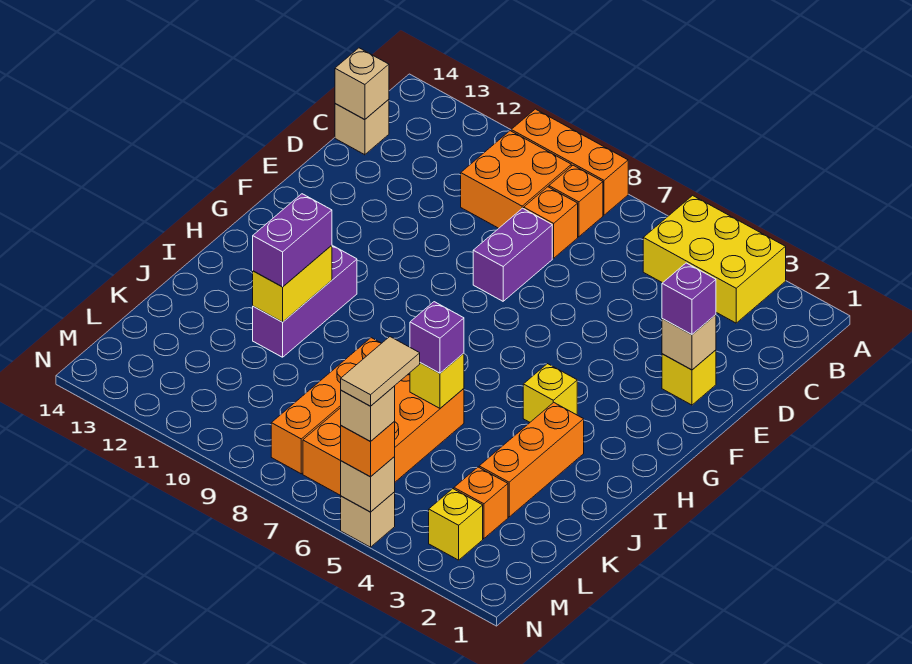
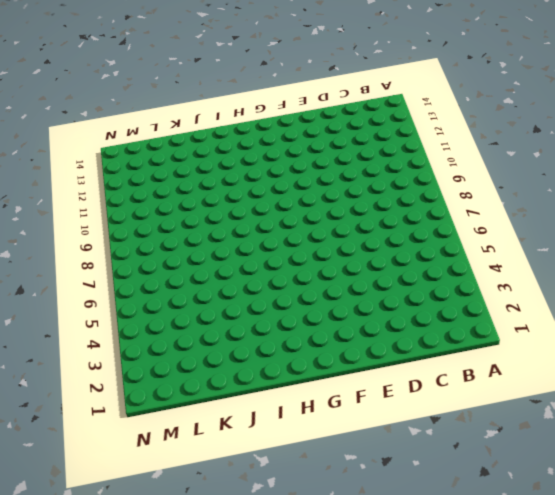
none -> yellow brick A3:B5 level 1
none -> orange brick A8:A10 level 1
none -> orange brick B8 level 1

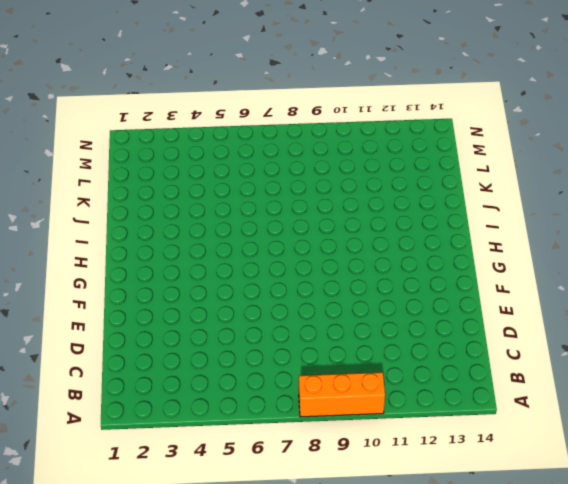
none -> yellow brick A3:B5 level 1
none -> orange brick B8 level 1
none -> orange brick B9:C10 level 1

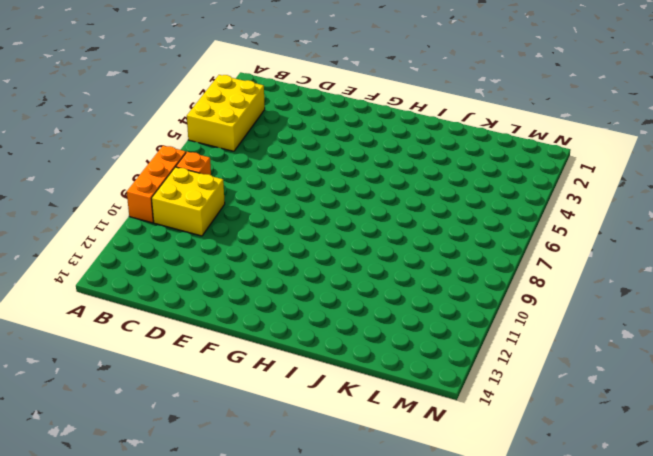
yellow brick B9:C10 level 1 -> orange brick B9:C10 level 1
none -> orange brick C8 level 1
none -> tan brick C14 level 1
none -> purple brick D8:E8 level 1

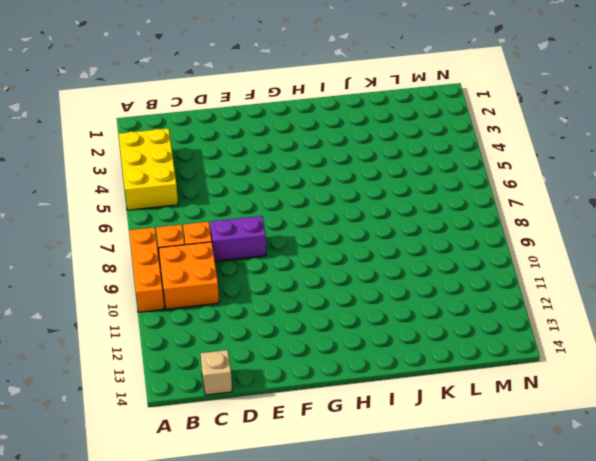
none -> yellow brick E2 level 1
none -> yellow brick H4 level 1
none -> purple brick H11:J11 level 1

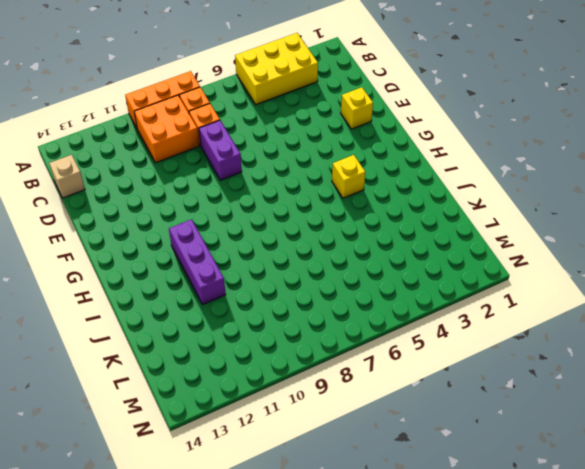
none -> orange brick I3:K3 level 1
none -> orange brick J6:M7 level 1
none -> orange brick J8:M8 level 1

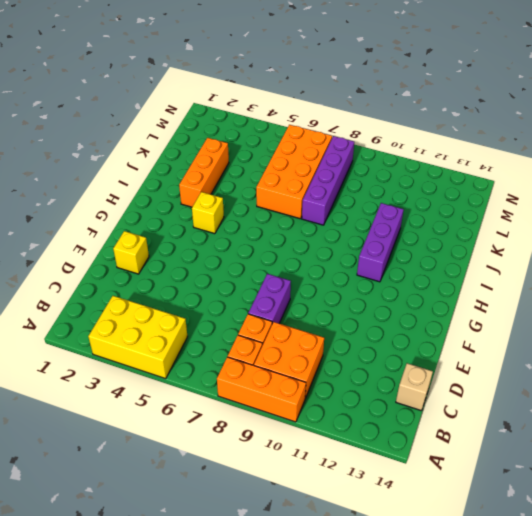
purple brick J8:M8 level 1 -> orange brick J8:M8 level 1
none -> orange brick L3 level 1
none -> yellow brick M3 level 1
none -> tan brick N5 level 1

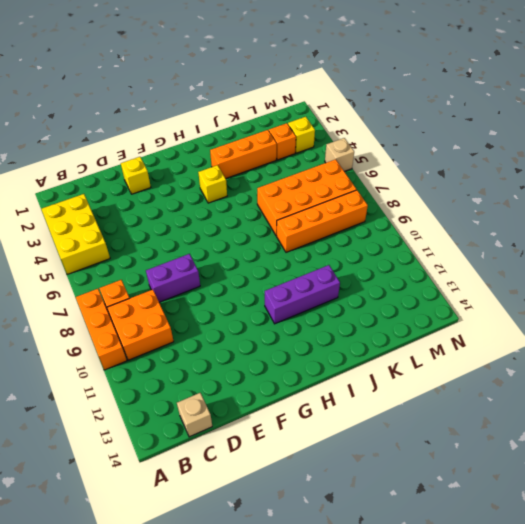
none -> orange brick C8 level 1
none -> tan brick C14 level 2
none -> tan brick E2 level 2

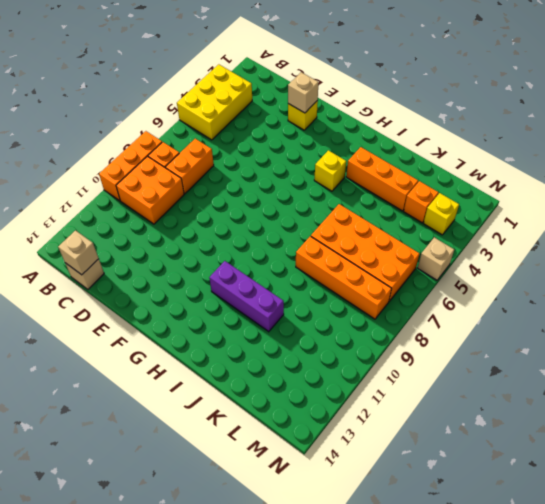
orange brick C7:C8 level 1 -> orange brick C8 level 1
none -> purple brick D8:E8 level 1
none -> yellow brick I11:J11 level 2
none -> yellow brick J6 level 2

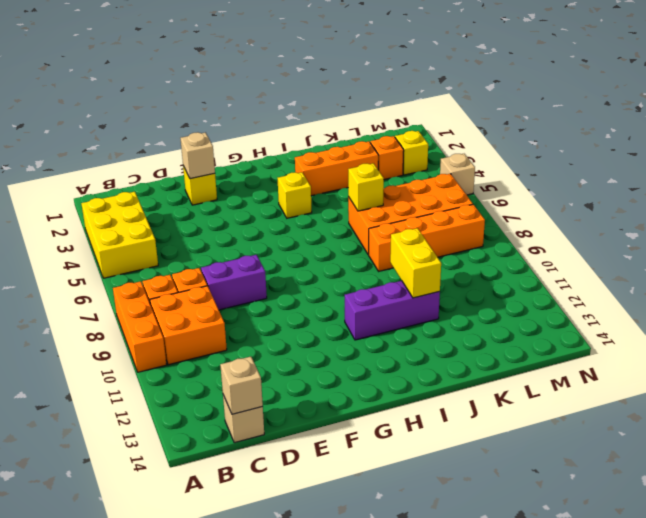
yellow brick J10:J11 level 2 -> yellow brick I11:J11 level 2
none -> tan brick N5 level 2
none -> purple brick E2 level 3
none -> purple brick I11:J11 level 3

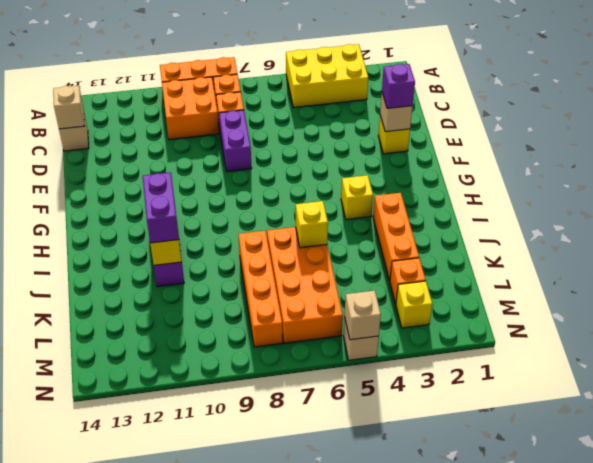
none -> purple brick J6 level 3
none -> orange brick N5 level 3
none -> tan brick N5 level 4

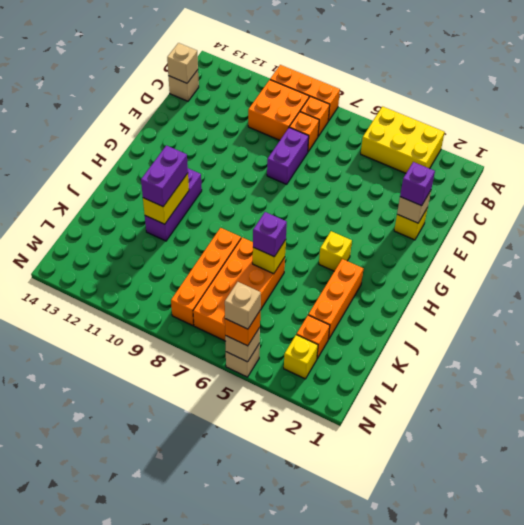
none -> tan tile M5:N5 level 5

